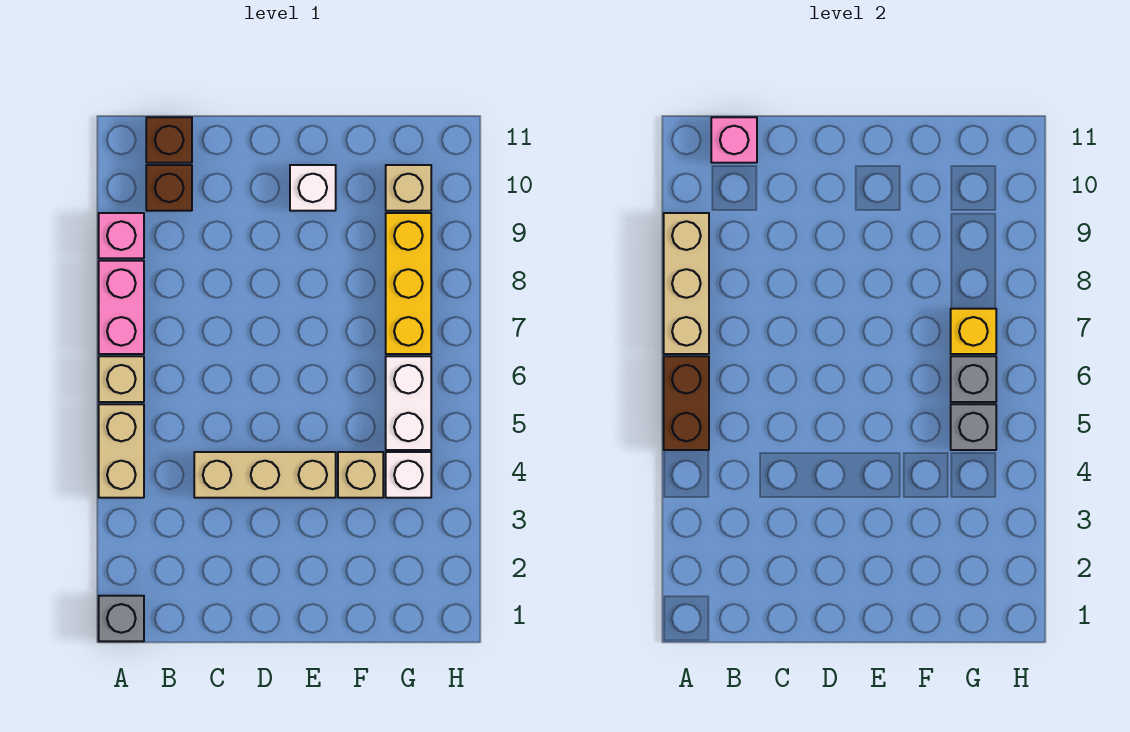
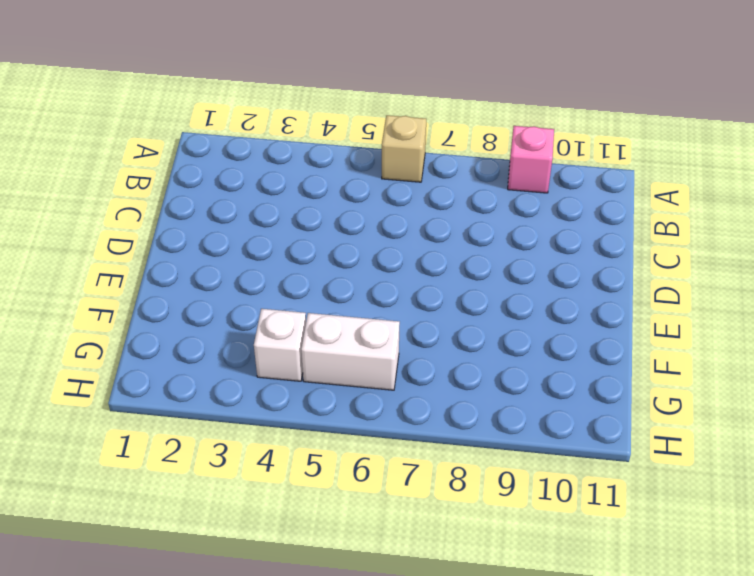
none -> grey brick A1 level 1
none -> tan brick A4:A5 level 1
none -> pink brick A7:A8 level 1

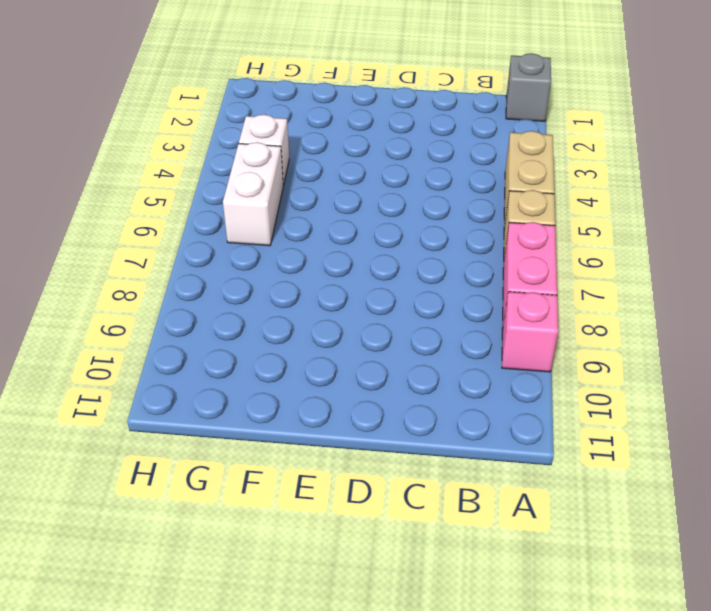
none -> brown brick B10 level 1
none -> brown brick B11 level 1
none -> tan brick C4:E4 level 1

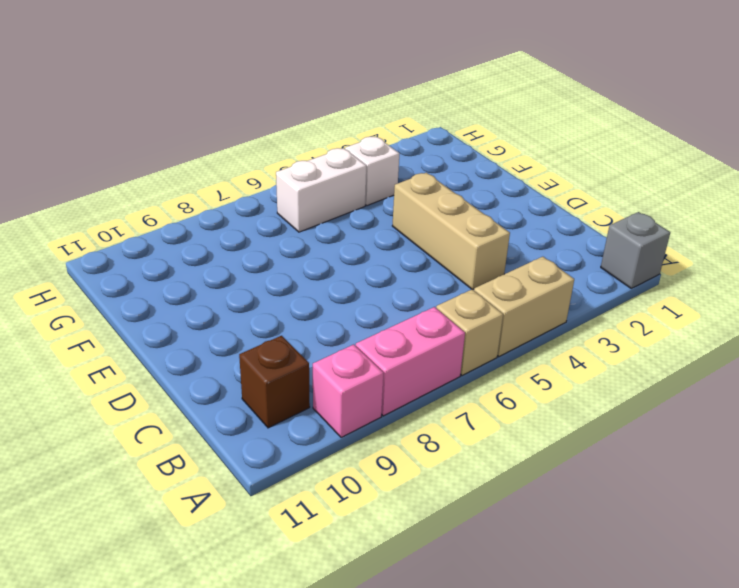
none -> brown brick B11 level 1
none -> white brick E10 level 1
none -> tan brick F4 level 1

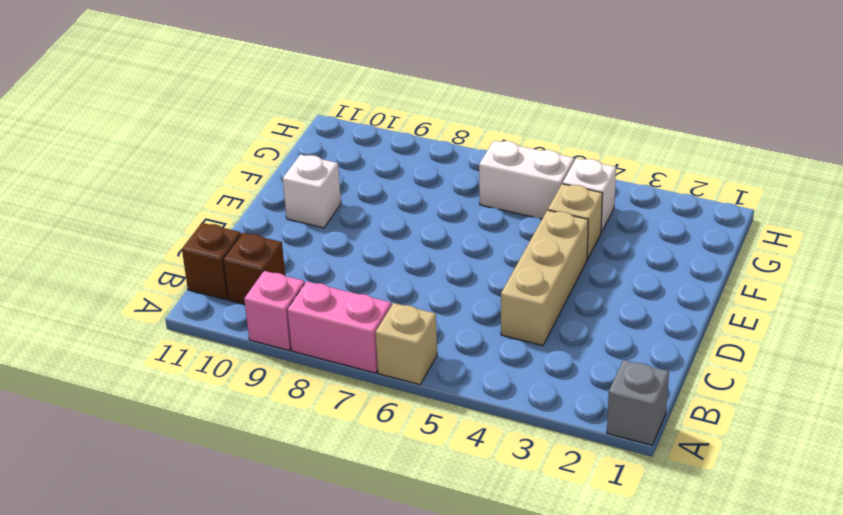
none -> tan brick A4:A5 level 1
none -> yellow brick G7:G9 level 1
none -> tan brick G10 level 1

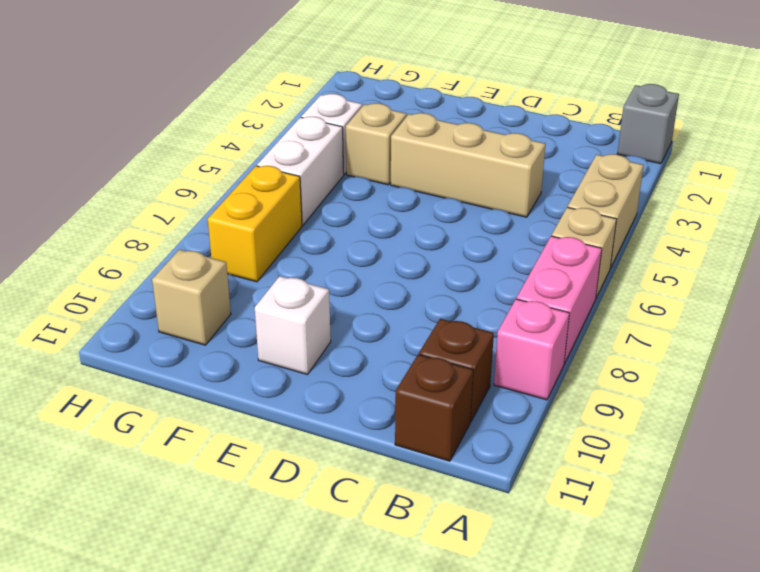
yellow brick G7:G8 level 1 -> yellow brick G7:G9 level 1
none -> brown brick A5:A6 level 2
none -> tan brick A7:A9 level 2
none -> pink brick B11 level 2

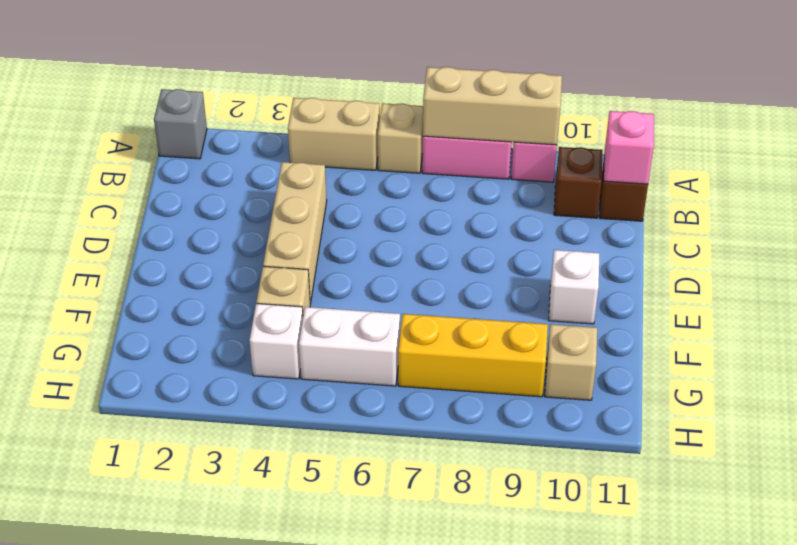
none -> brown brick A5:A6 level 2
none -> grey brick G5 level 2
none -> grey brick G6 level 2

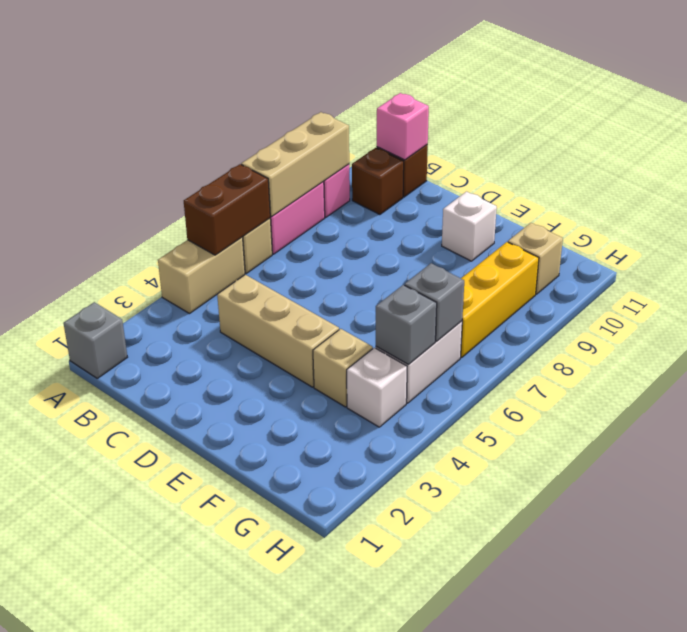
none -> yellow brick G7 level 2

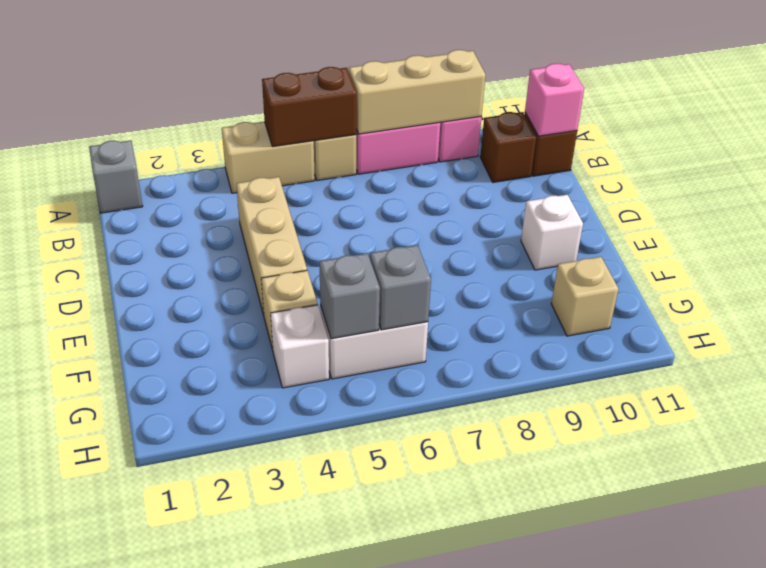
none -> yellow brick G7:G9 level 1
none -> yellow brick G7 level 2

